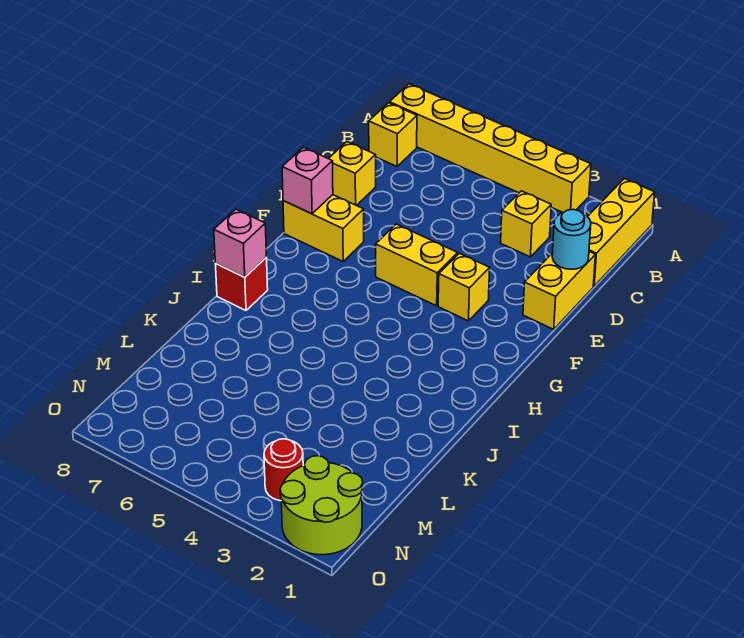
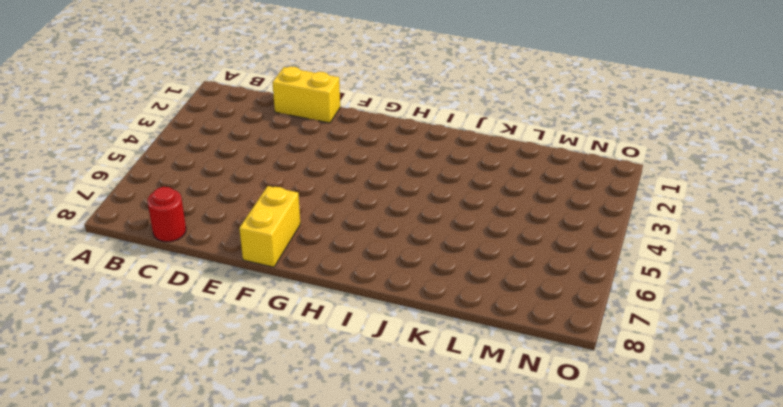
red round brick C8 level 1 -> red round brick N3 level 1
none -> yellow brick A1:C1 level 1
none -> yellow brick A3:A8 level 1
none -> yellow brick B8 level 1

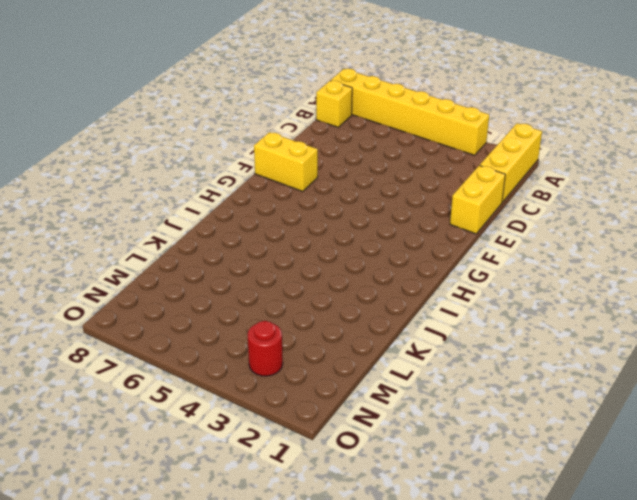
none -> yellow brick C3 level 1
none -> yellow brick D8 level 1
none -> yellow brick F3 level 1

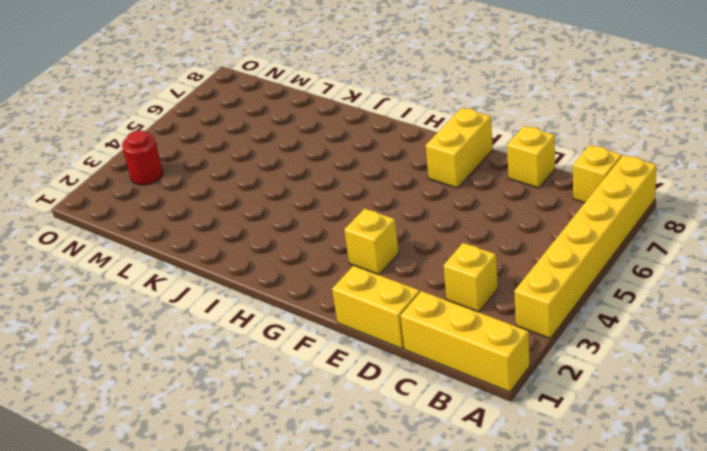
none -> yellow brick F4:F5 level 1
none -> red brick I8 level 1
none -> lime round brick N1:O2 level 1

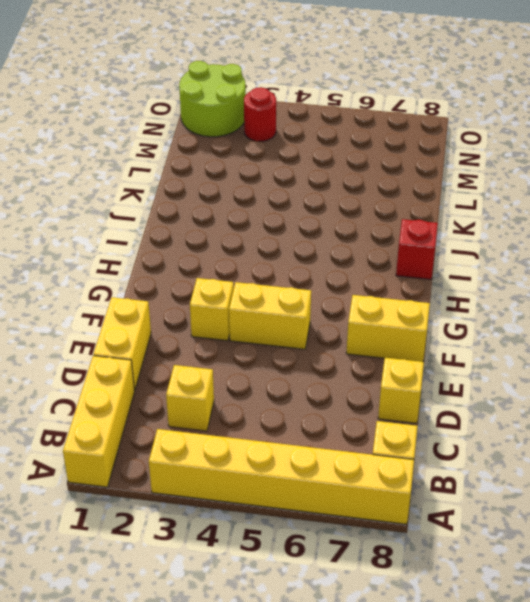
none -> cyan round brick D1 level 2
none -> pink brick F8 level 2
none -> pink brick I8 level 2

